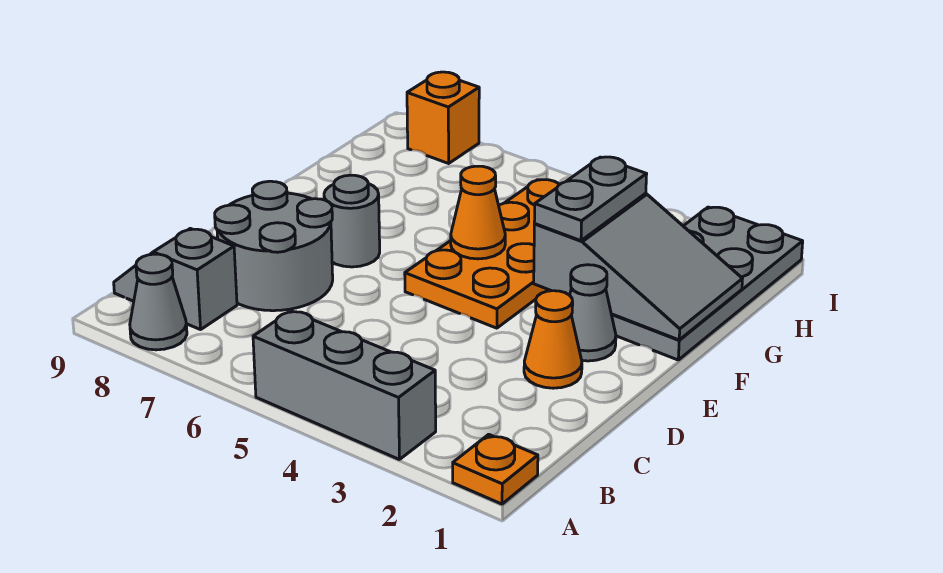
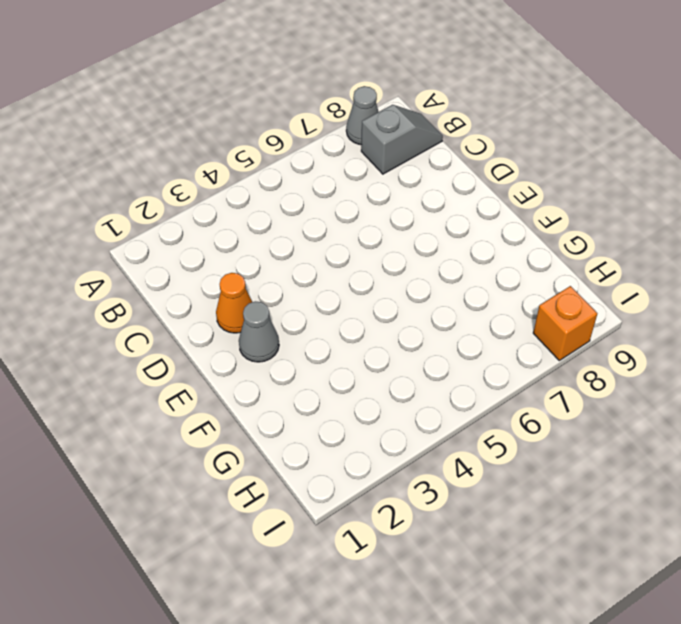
none -> orange plate A1 level 1
none -> grey brick A3:A5 level 1
none -> grey round brick C7:D8 level 1

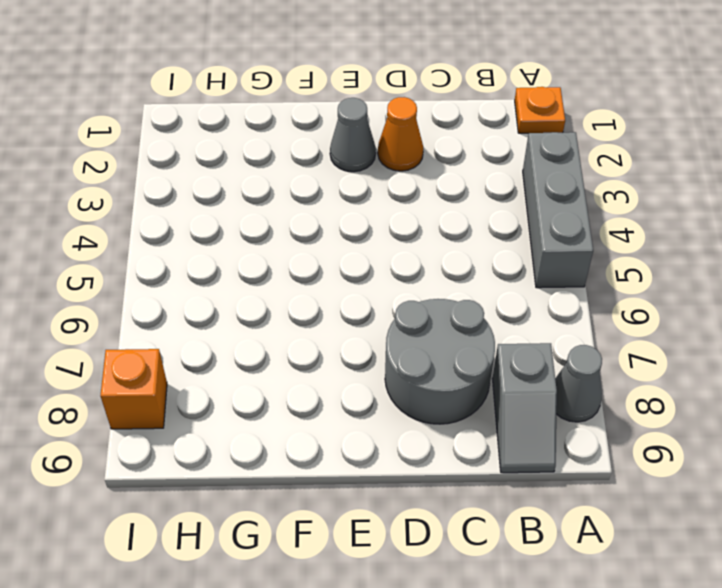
none -> orange plate E4:H5 level 1
none -> grey round brick E7 level 1
none -> grey plate F1:I2 level 1

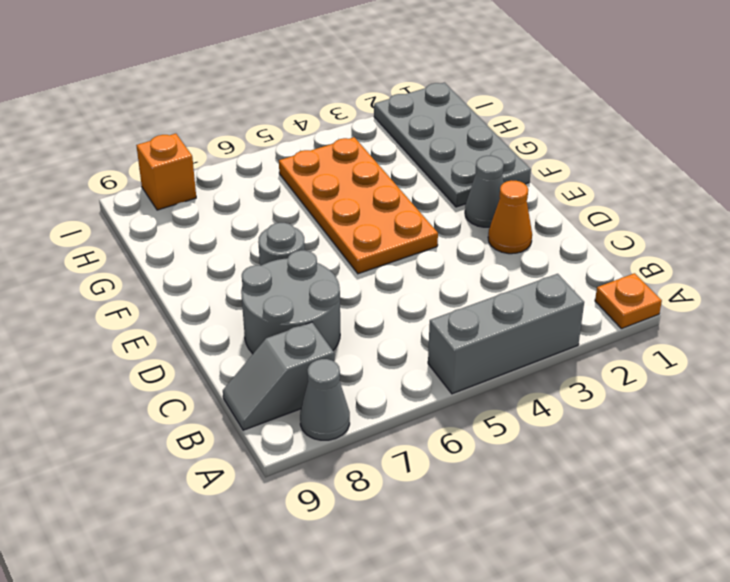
none -> grey slope F1:G3 level 2 top 3
none -> orange cone F5 level 2
none -> grey plate F3:G3 level 3

